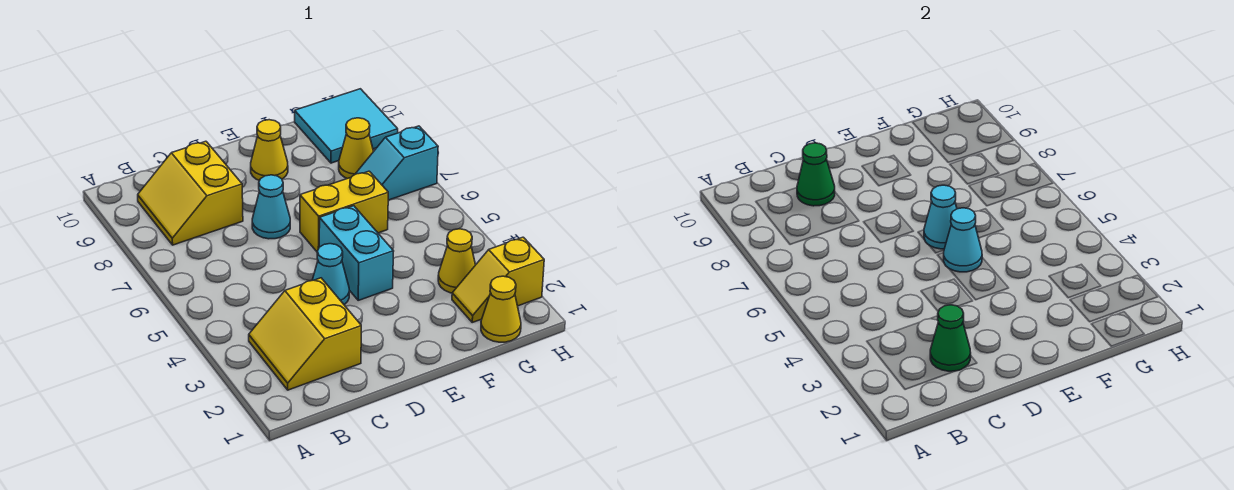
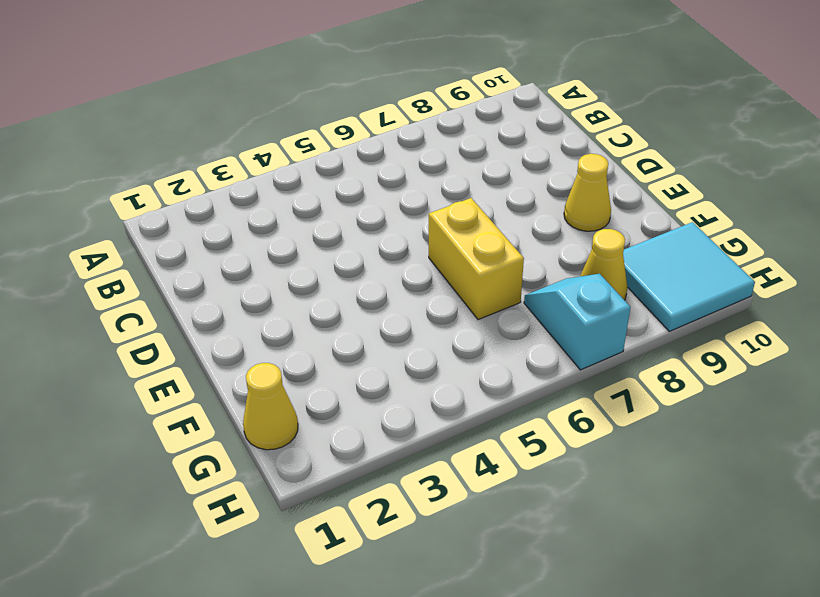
none -> yellow slope B2:C3 level 1 top C
none -> yellow slope B8:C9 level 1 top C
none -> cyan cone D4 level 1

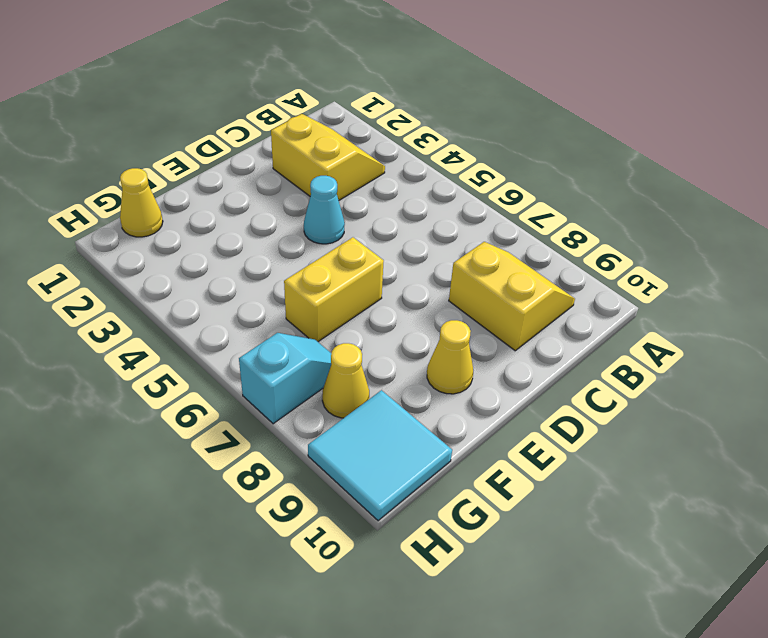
none -> cyan cone D7 level 1
none -> cyan brick E4:E5 level 1
none -> yellow slope G2:H2 level 1 top H

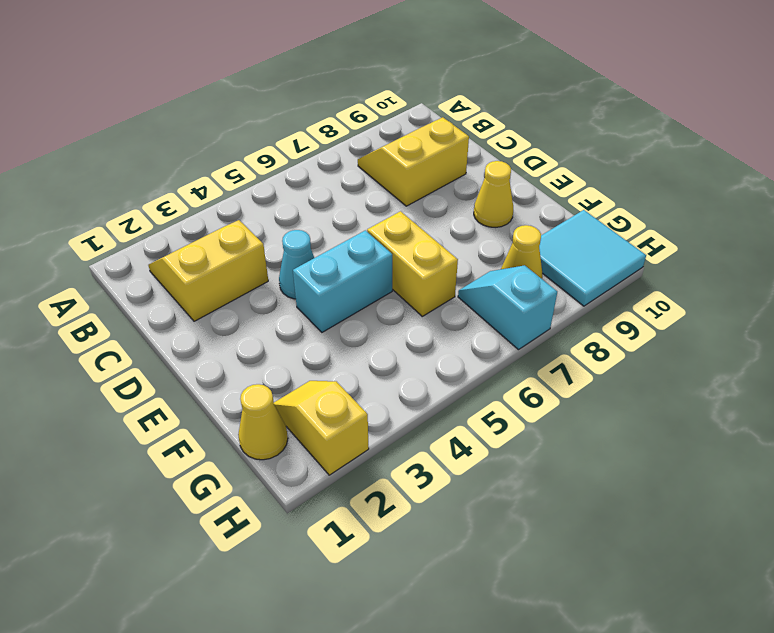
none -> cyan cone D7 level 1
none -> yellow cone G3 level 1
none -> green cone C2 level 2

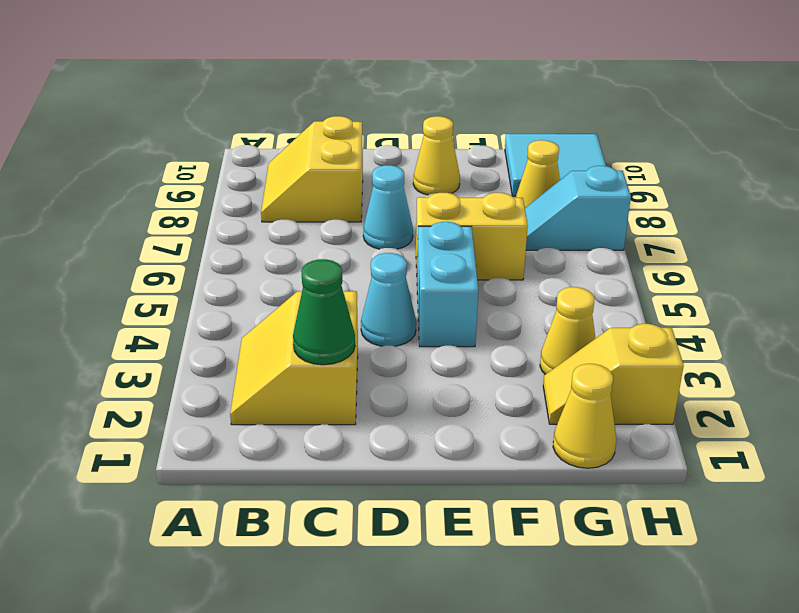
none -> green cone C9 level 2
none -> cyan cone E5 level 2
none -> cyan cone E6 level 2

